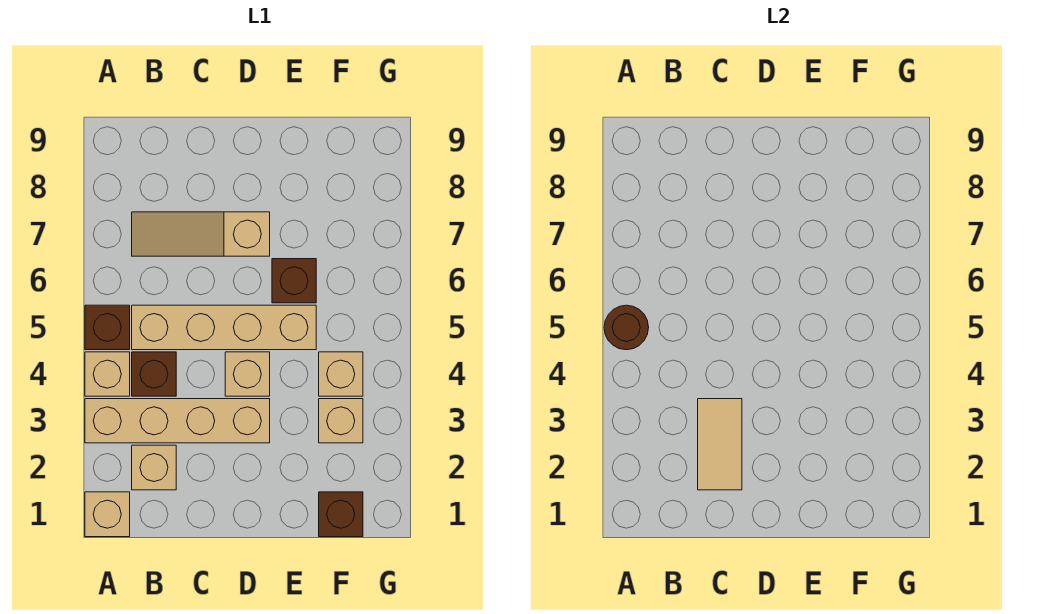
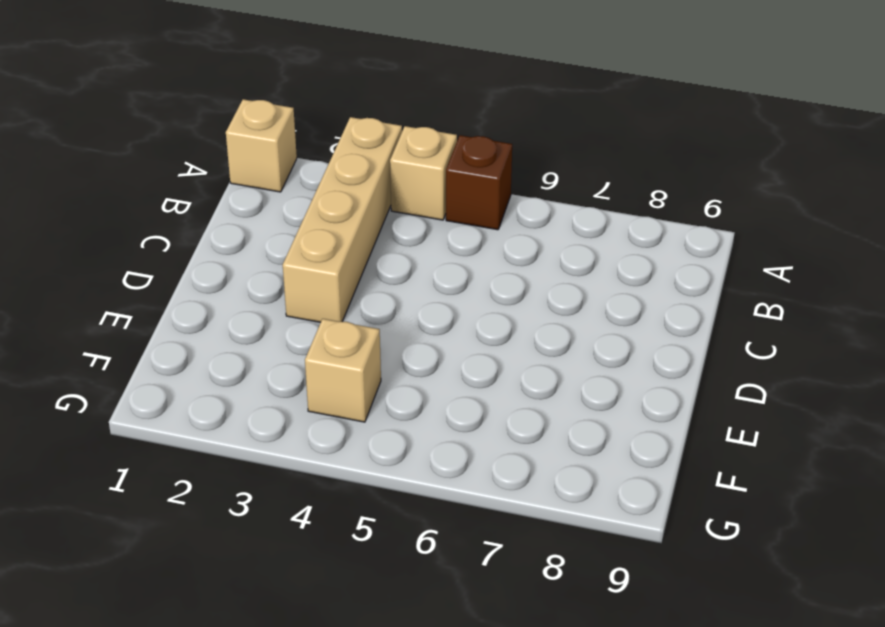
none -> tan brick B2 level 1
none -> brown brick B4 level 1
none -> tan brick B5:E5 level 1

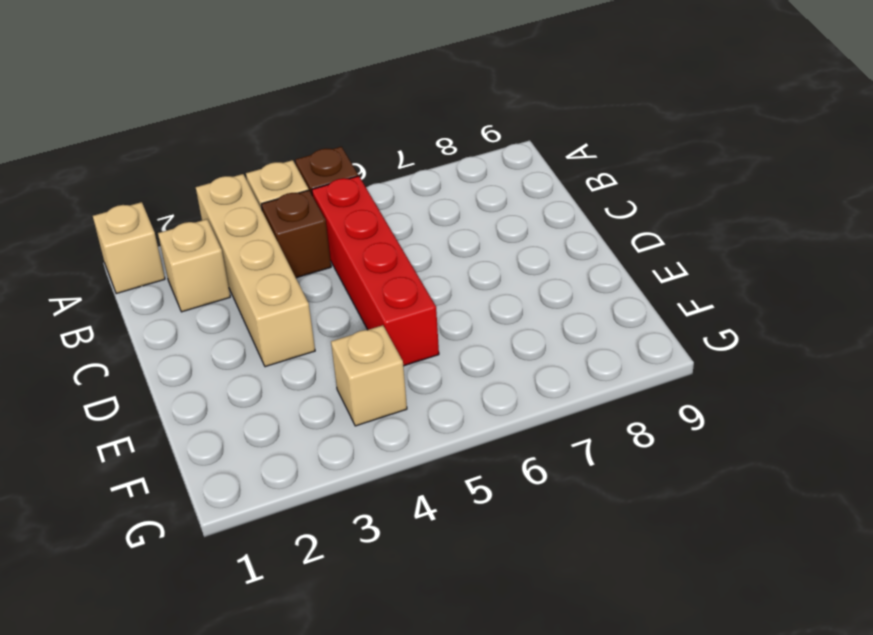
red brick B5:E5 level 1 -> tan brick B5:E5 level 1
none -> tan slope B7:D7 level 1 top D
none -> tan brick D4 level 1
none -> brown brick E6 level 1

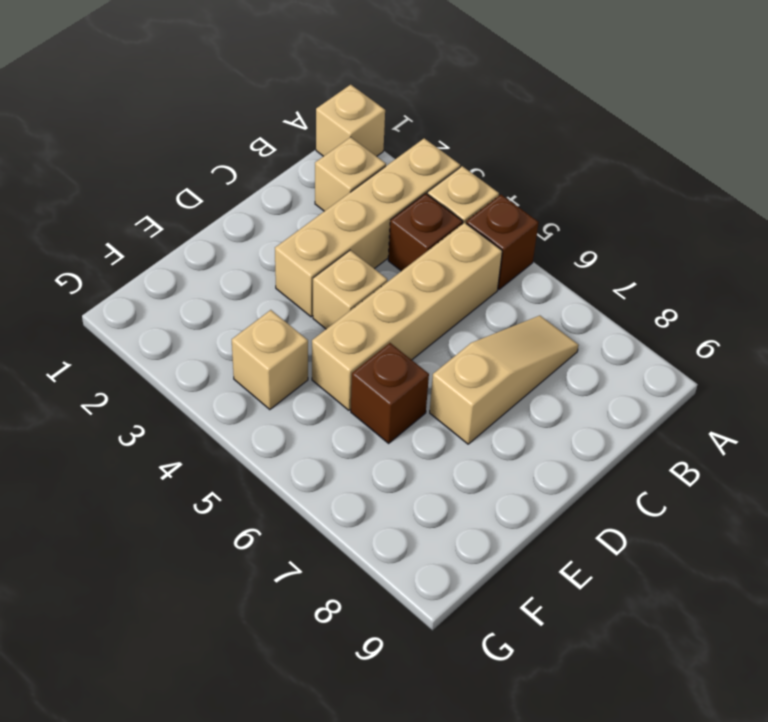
none -> brown brick F1 level 1
none -> tan brick F3 level 1
none -> brown round brick A5 level 2

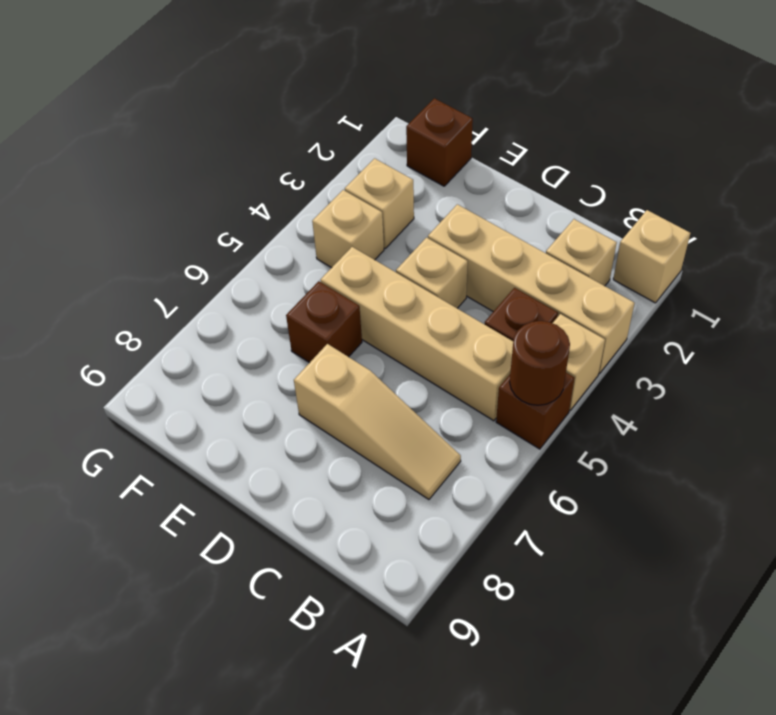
none -> tan tile C2:C3 level 2

